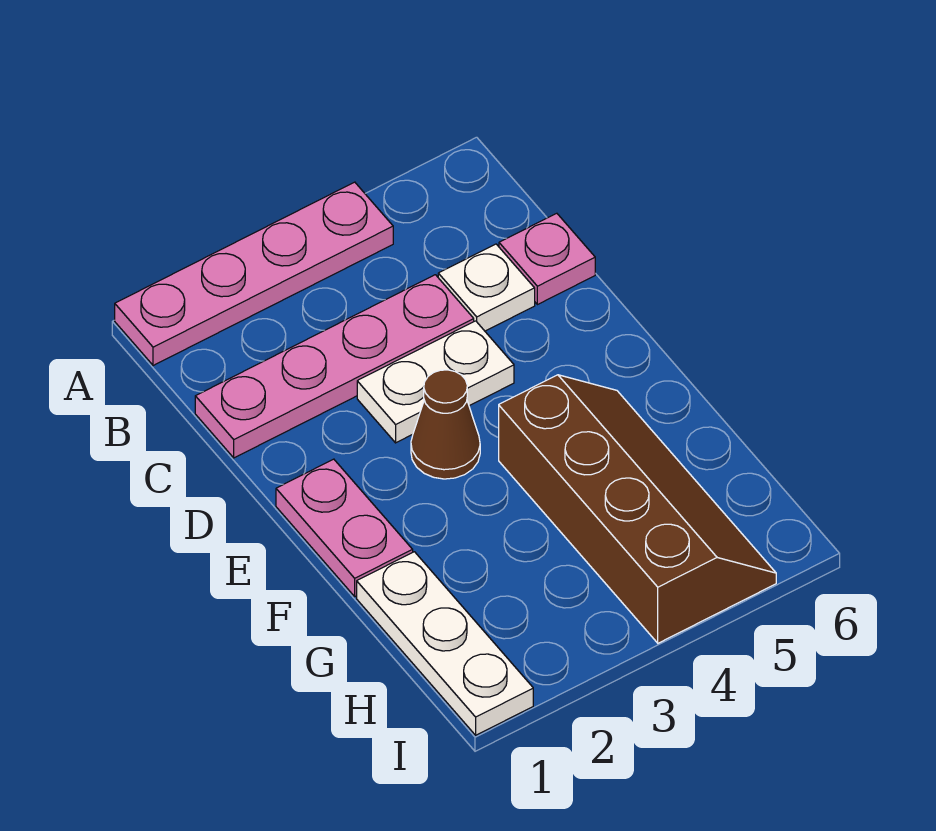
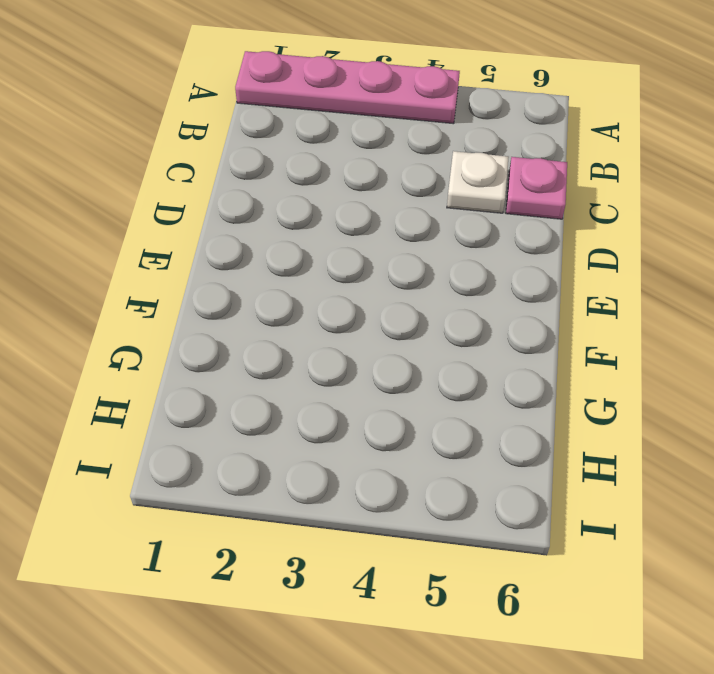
none -> pink plate C1:C4 level 1
none -> white plate D3:D4 level 1

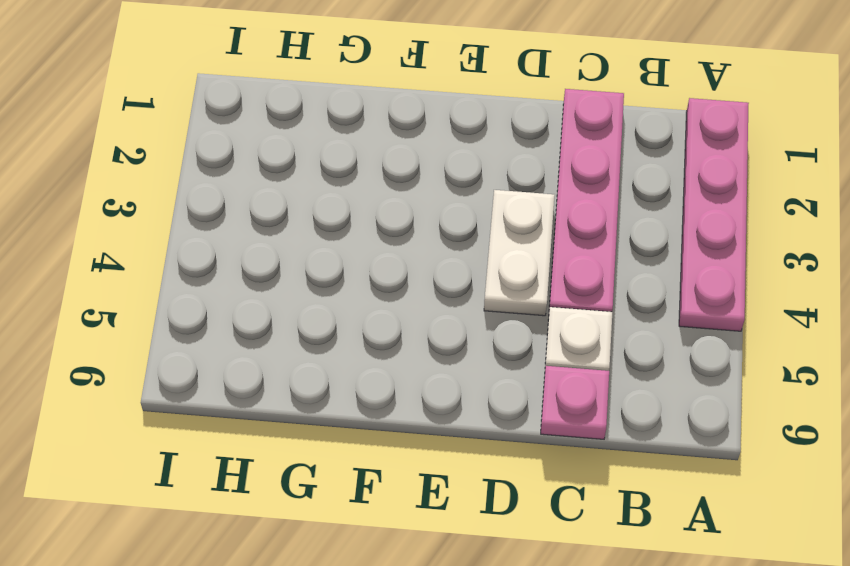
none -> pink plate E1:F1 level 1
none -> brown cone E3 level 1

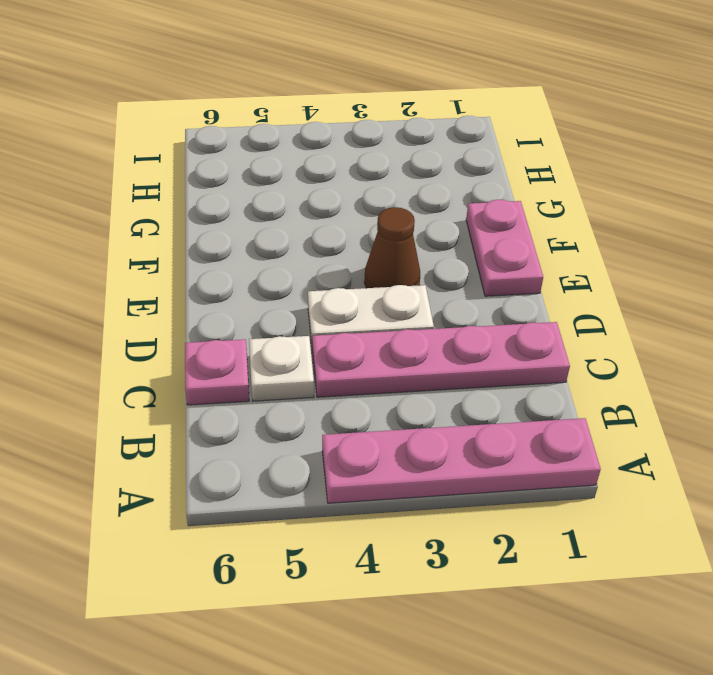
none -> brown slope F4:I5 level 1 top 4
none -> white plate G1:I1 level 1

